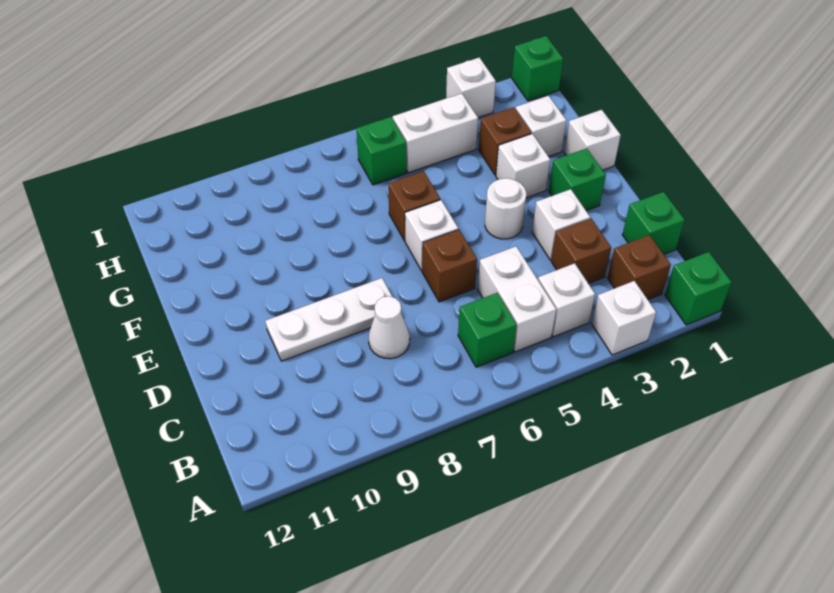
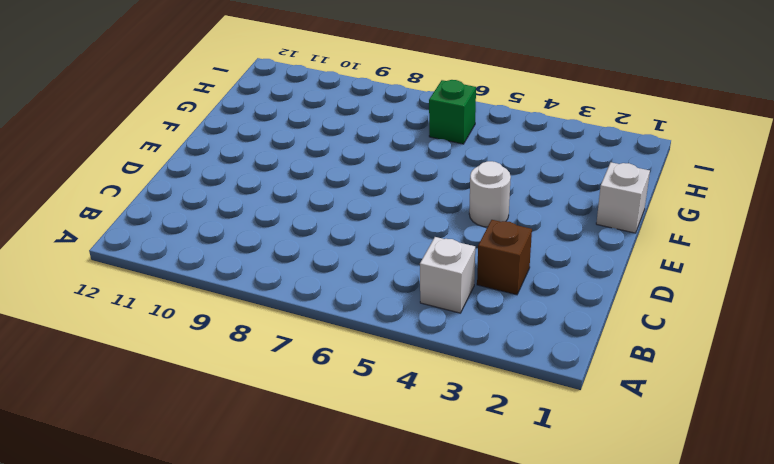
none -> green brick A1 level 1
none -> white brick A3 level 1
none -> brown brick B2 level 1

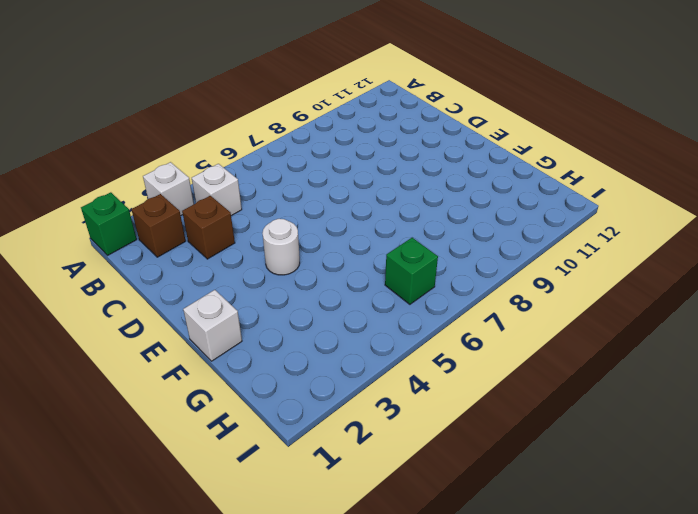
none -> white brick B5:C5 level 1
none -> green brick B6 level 1
none -> green brick C1 level 1

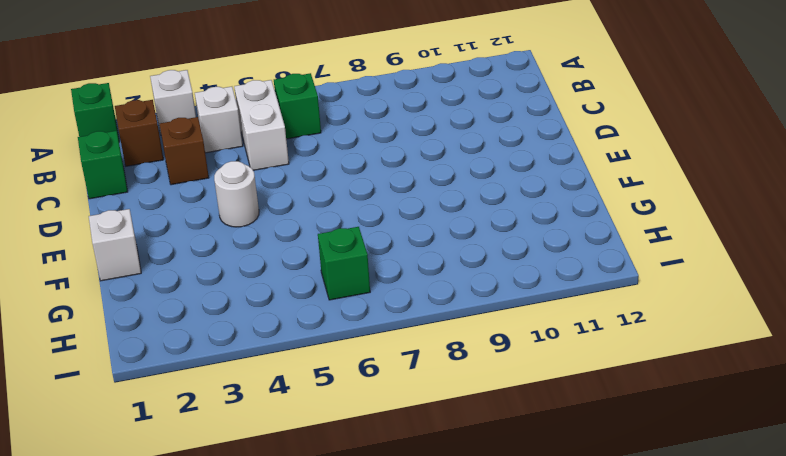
none -> white cone C8 level 1
none -> white brick D3 level 1
none -> brown brick D6 level 1

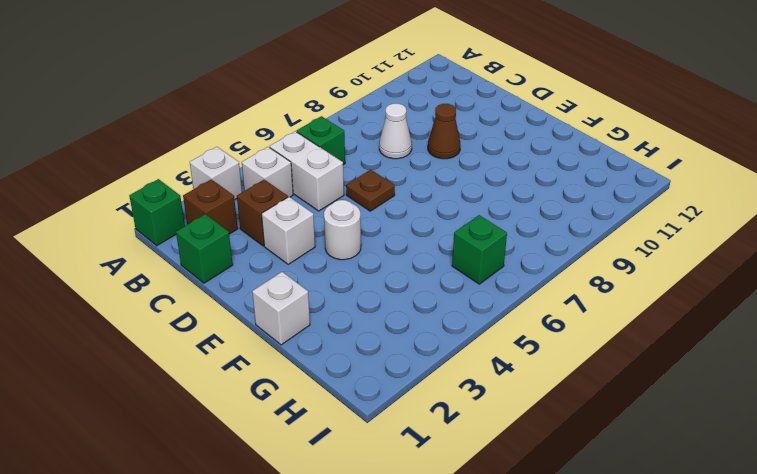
brown plate D6 level 1 -> brown brick D6 level 1
brown cone D9 level 1 -> white plate D8:D10 level 1
none -> green brick E2 level 1
none -> white brick E6 level 1
none -> white brick F3 level 1

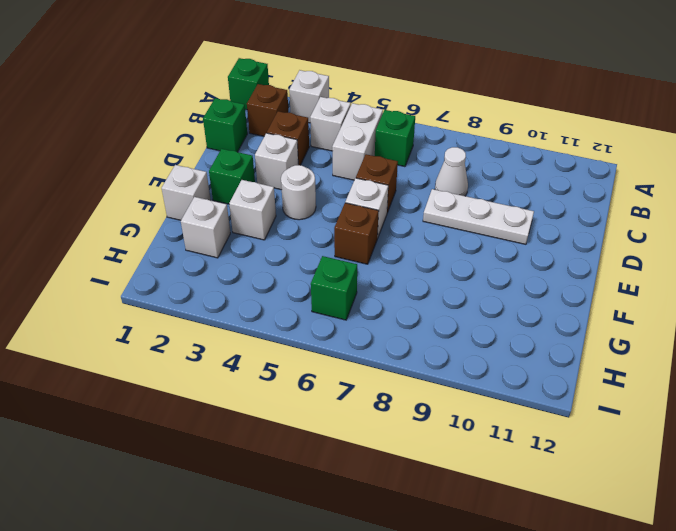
none -> brown brick G3 level 1
none -> white brick H4:H5 level 1
none -> green brick I1 level 1

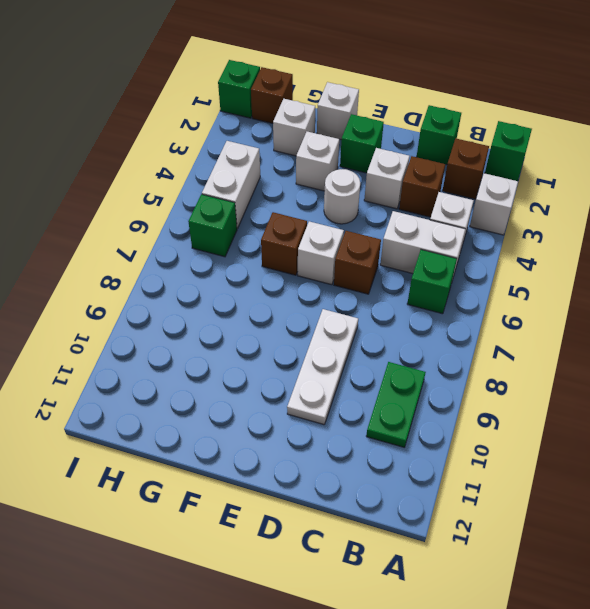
green plate B9:B10 level 1 -> none
brown brick H1 level 1 -> brown brick G3 level 1
none -> white cone C8 level 1
none -> white brick I3 level 1

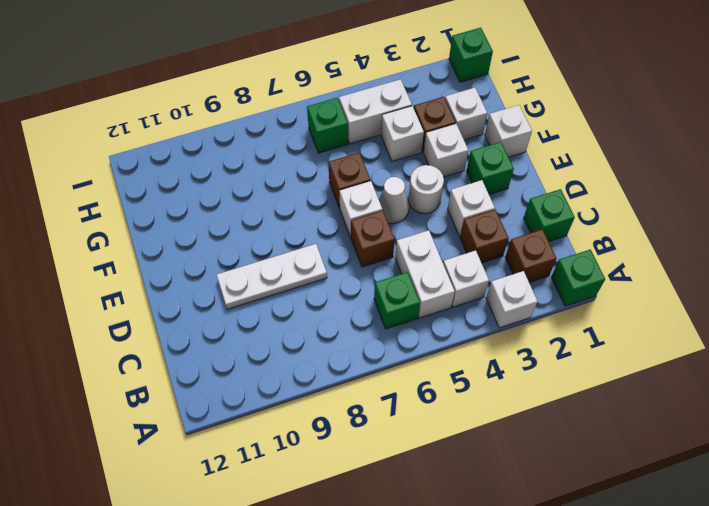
white cone E5 level 1 -> white cone C8 level 1
white brick G4 level 1 -> white brick I3 level 1

